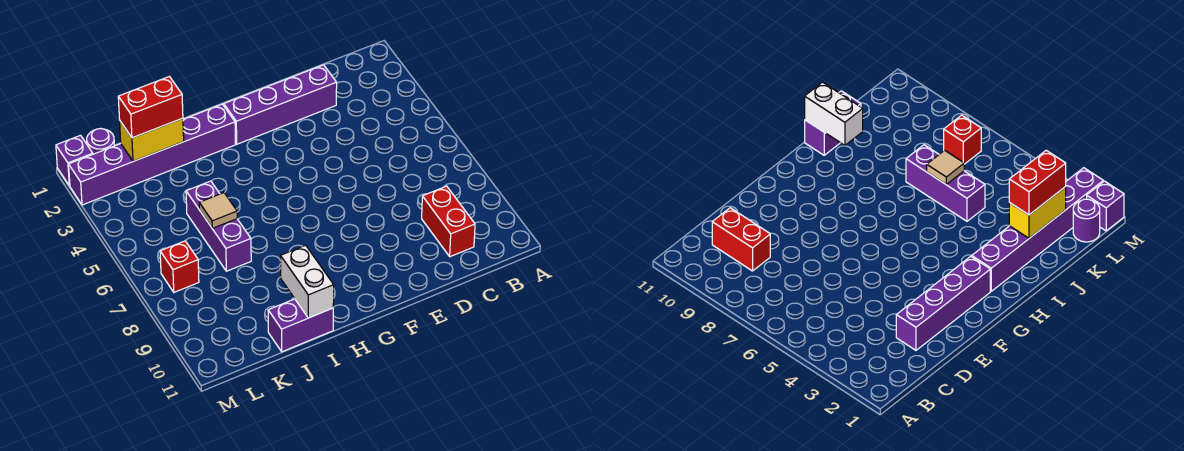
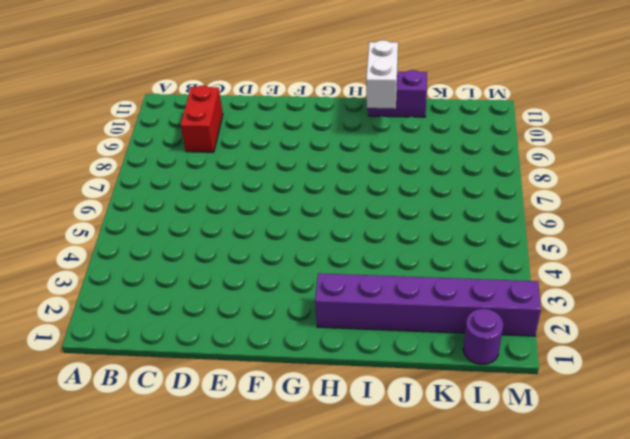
none -> purple brick D2:G2 level 1
none -> purple brick J5:J7 level 1
none -> red brick L7 level 1

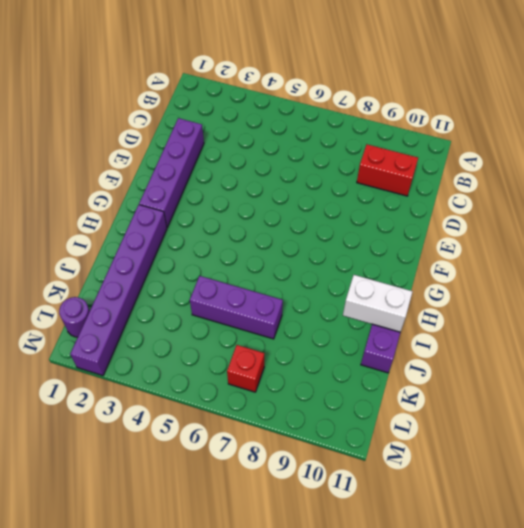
none -> purple brick M1 level 1
none -> yellow brick J2:K2 level 2
none -> tan tile J6 level 2

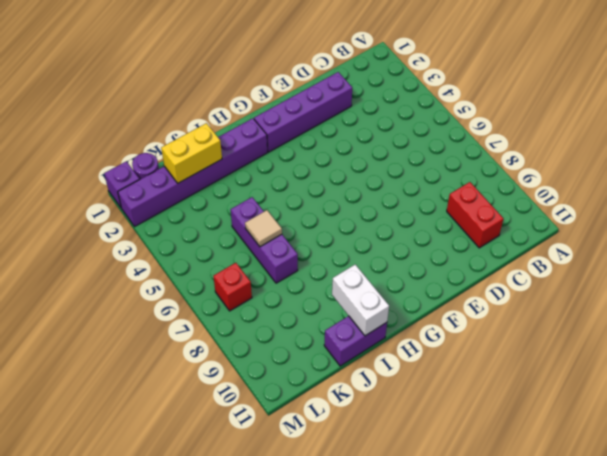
none -> red brick J2:K2 level 3

